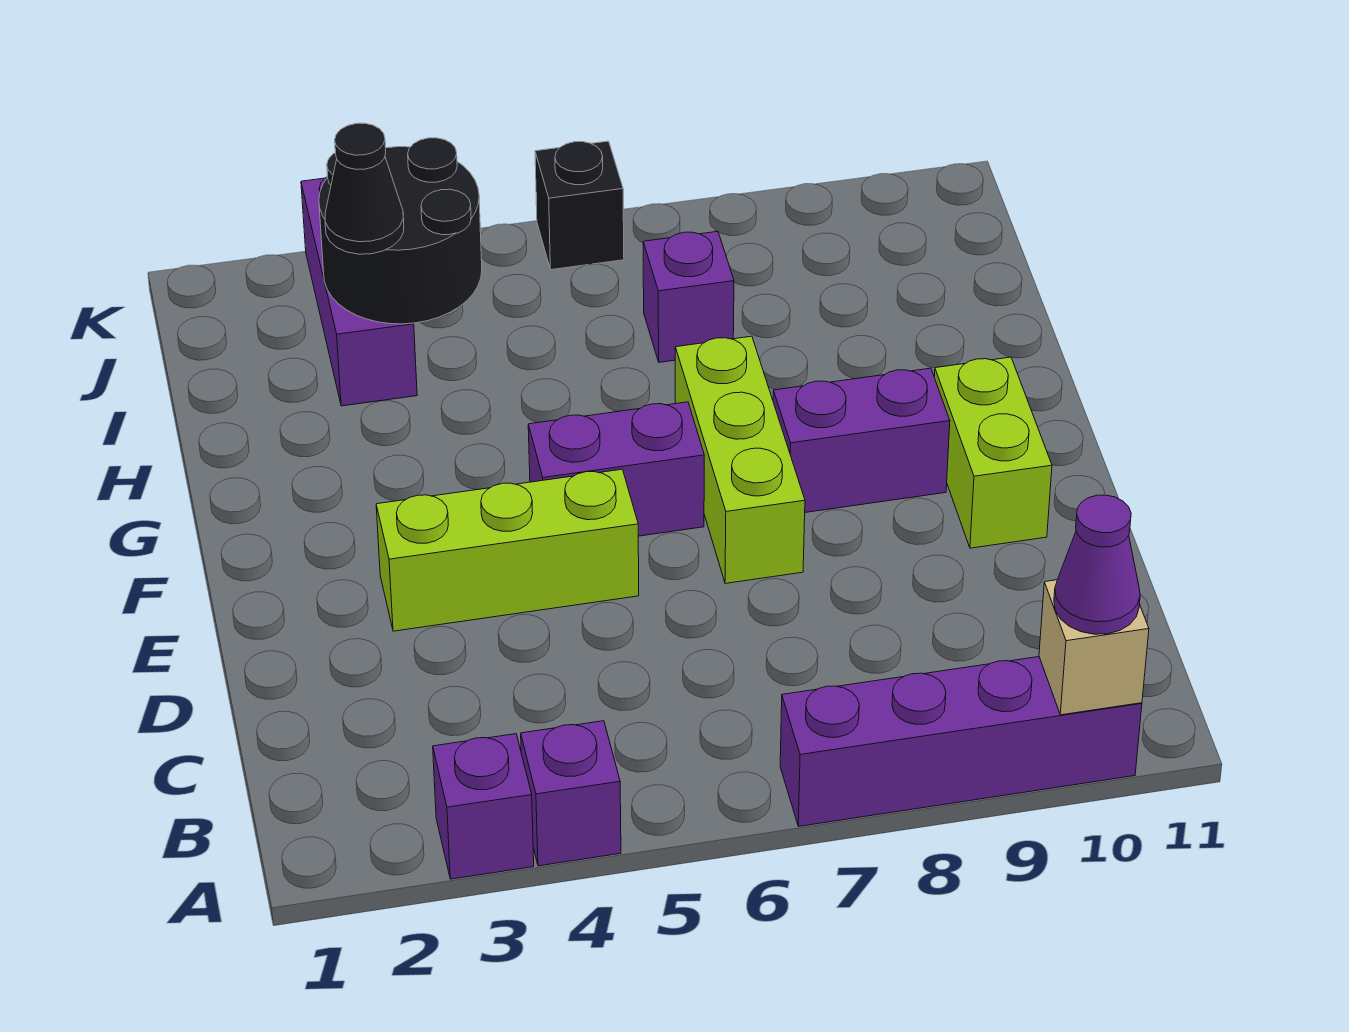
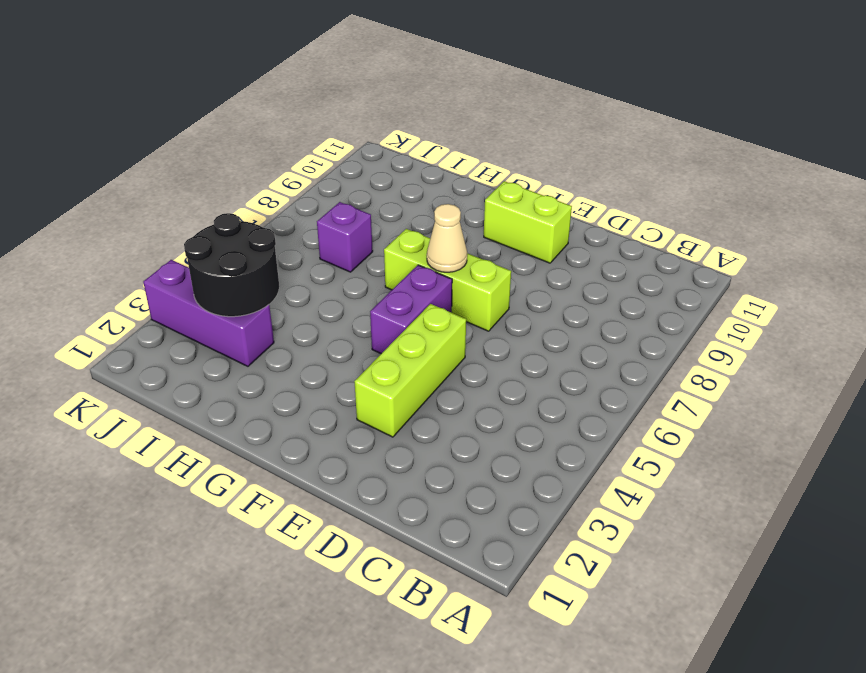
tan cone F7 level 2 -> none
none -> purple brick A3 level 1
none -> purple brick A4 level 1
none -> purple brick A7:A10 level 1

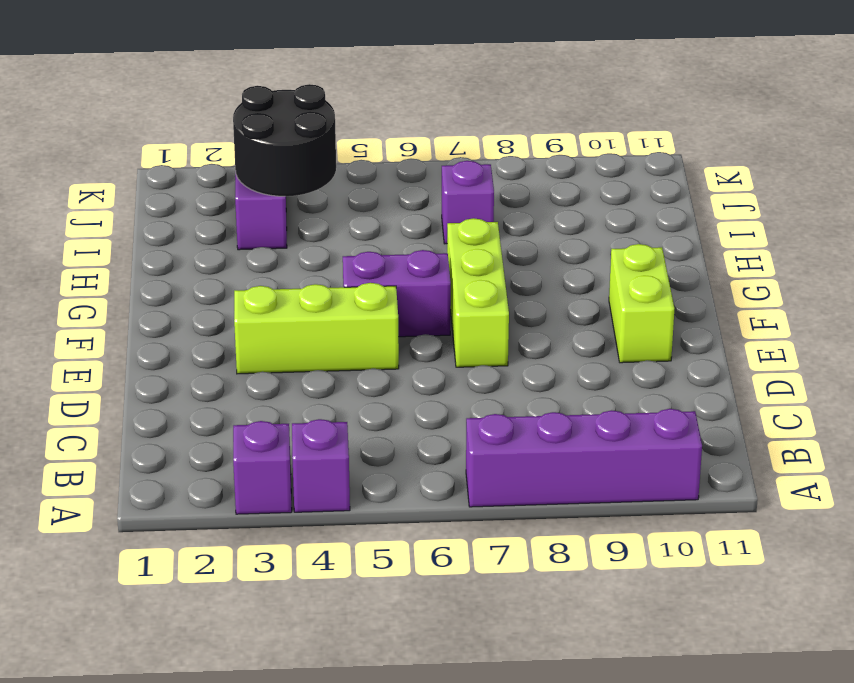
none -> purple brick F8:F9 level 1
none -> black brick K6 level 1
none -> tan brick A10 level 2

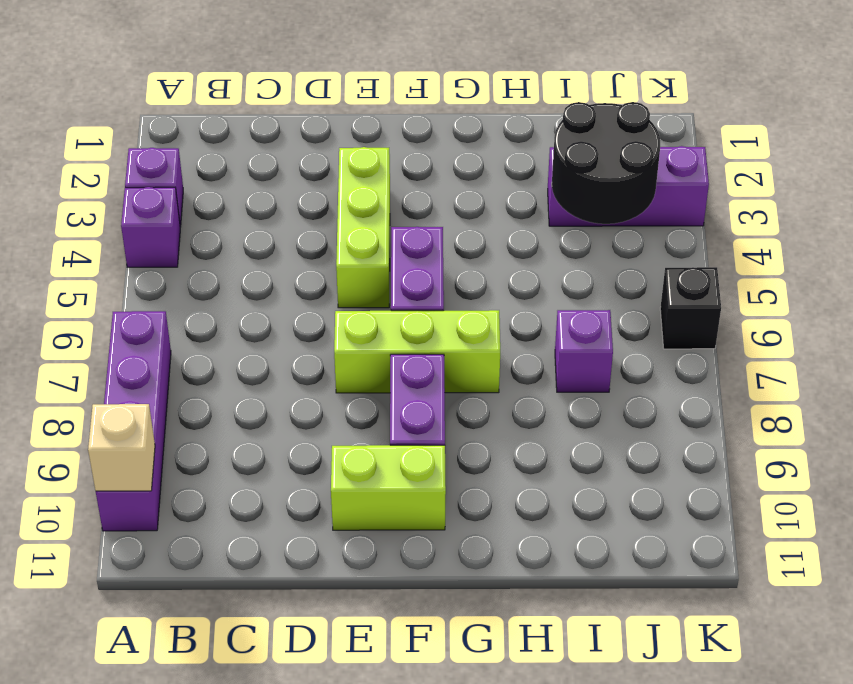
none -> purple cone A10 level 3
none -> black cone I3 level 3

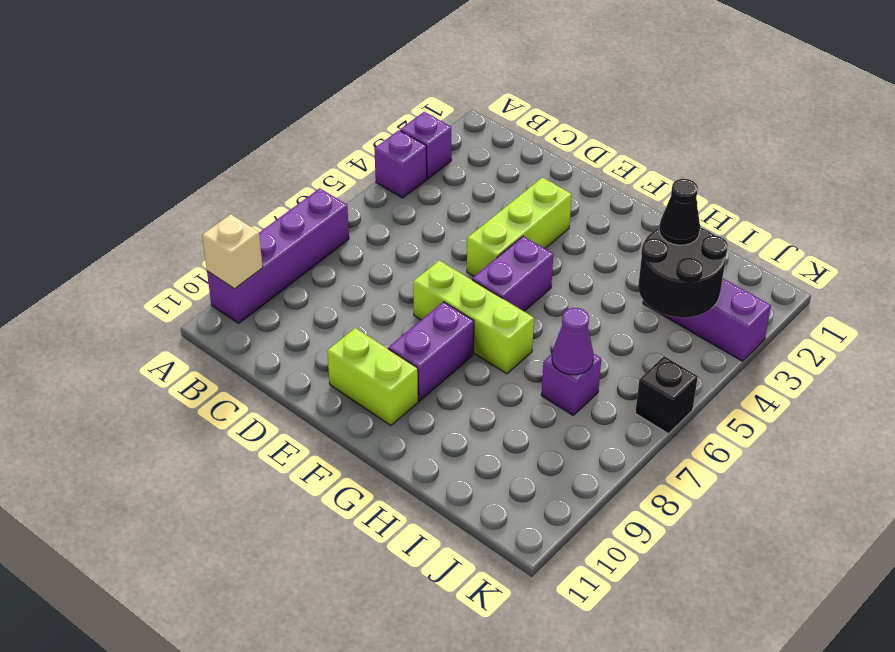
purple cone I7 level 2 -> purple cone A10 level 3

